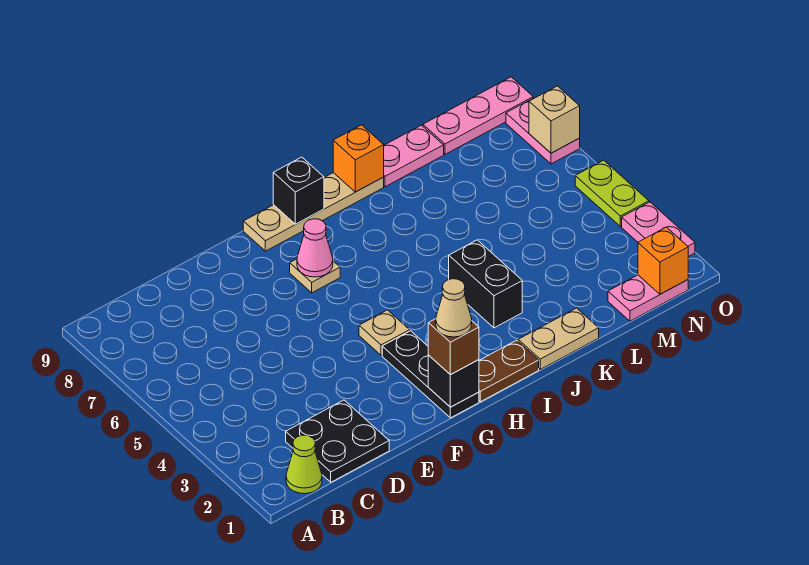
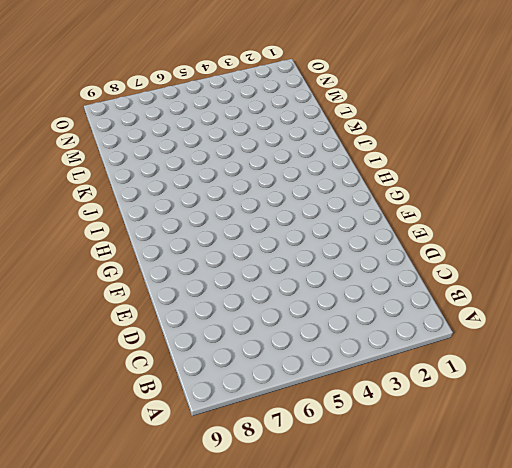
none -> lime cone B1 level 1
none -> black plate C1:D2 level 1
none -> black plate G1:G3 level 1

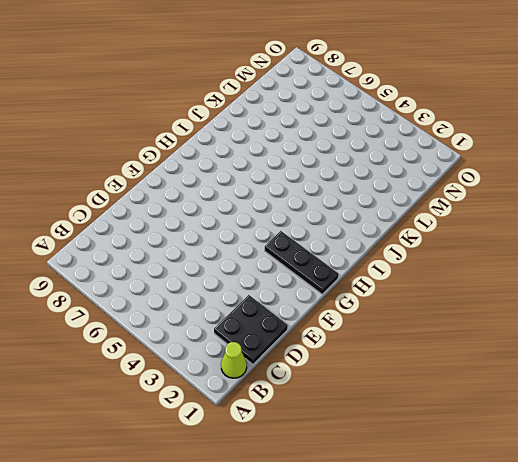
none -> tan plate G4 level 1
none -> tan plate G7 level 1
none -> tan plate G9:J9 level 1

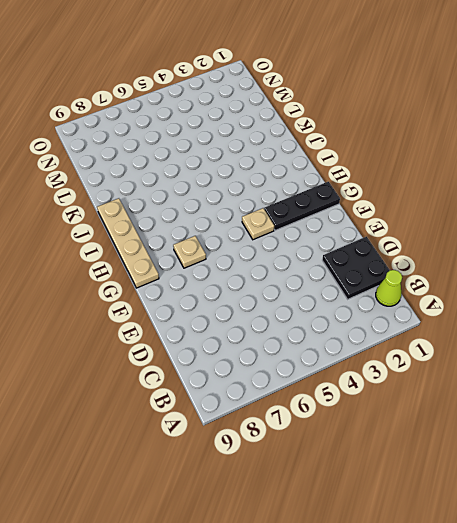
none -> brown plate H1:I1 level 1
none -> tan plate J1:K1 level 1
none -> black brick J3:J4 level 1

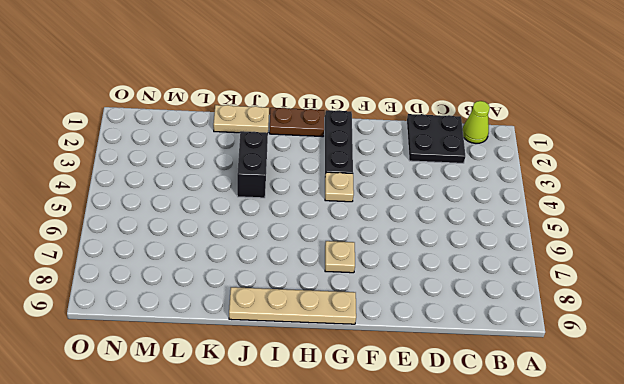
none -> pink plate K9:L9 level 1
none -> pink plate M1:N1 level 1
none -> pink plate M9:O9 level 1

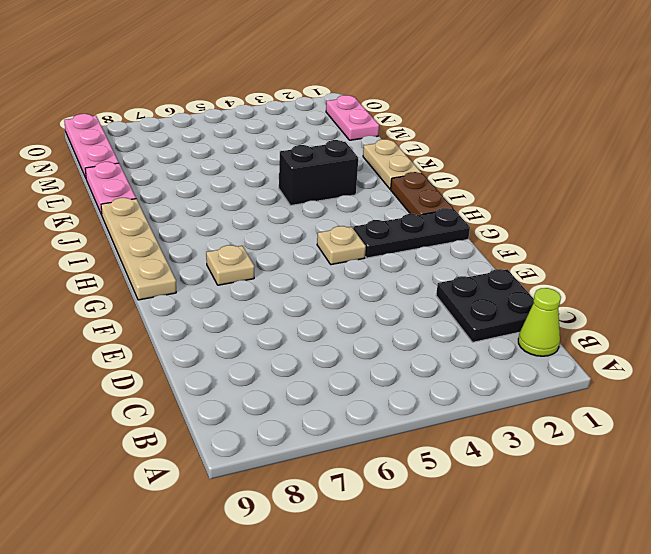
none -> pink plate O2:O3 level 1
none -> lime plate O4:O5 level 1
none -> pink plate O7:O8 level 1

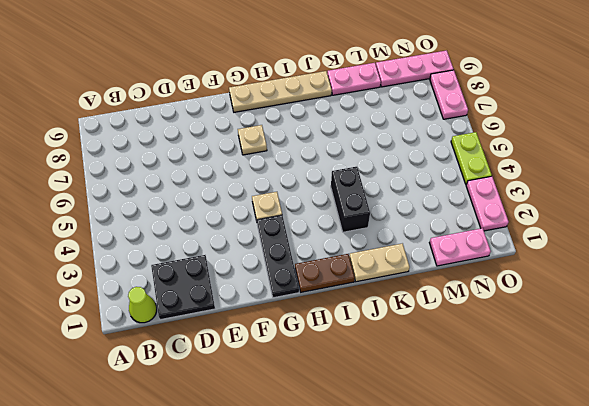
none -> black brick G1 level 2
none -> pink cone G7 level 2
none -> black brick H9 level 2

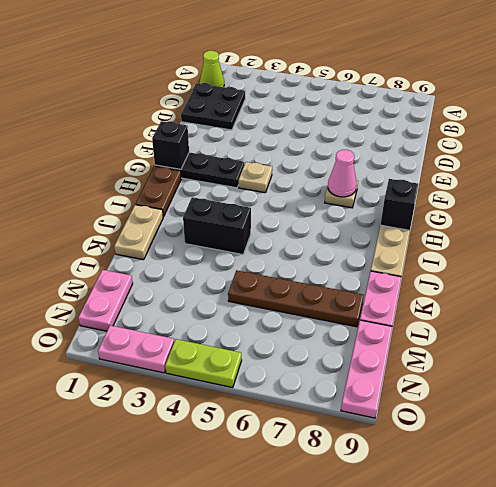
brown plate L5:L8 level 1 -> none
none -> pink plate O7:O8 level 1
none -> orange brick J9 level 2
none -> orange brick N1 level 2

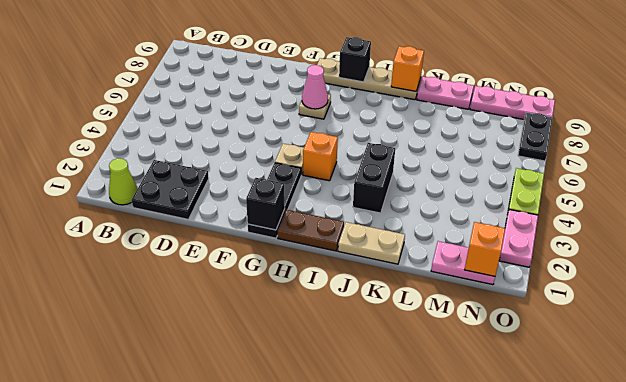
orange brick H4 level 1 -> none
black plate O7:O8 level 1 -> pink plate O7:O8 level 1
none -> tan brick O7 level 2
none -> brown brick G1 level 3
none -> tan cone G1 level 4

